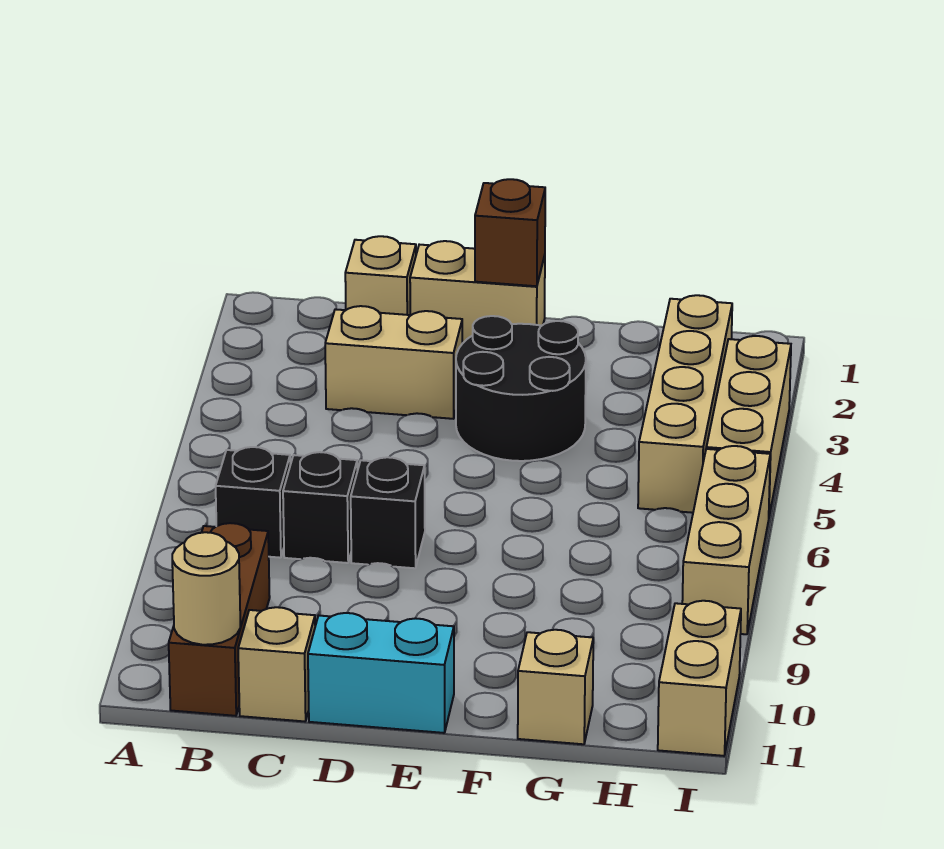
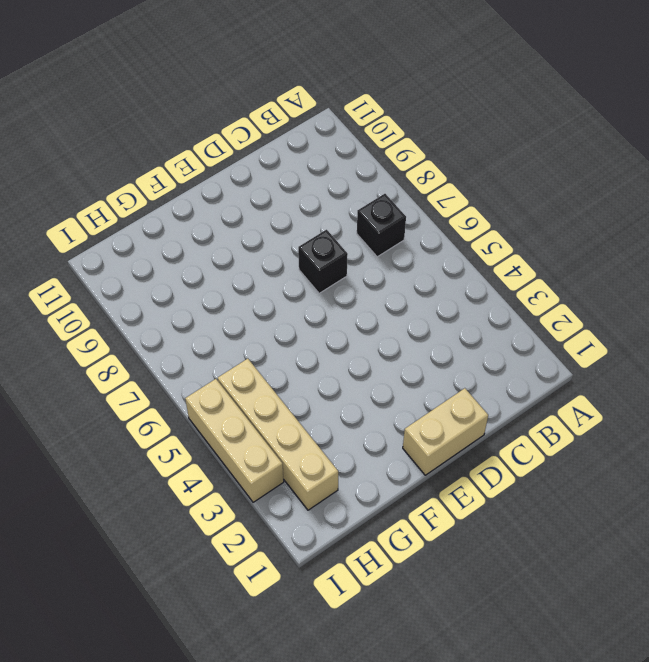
none -> brown brick B9:B11 level 1
none -> tan brick C1 level 1
none -> tan brick C3:D3 level 1

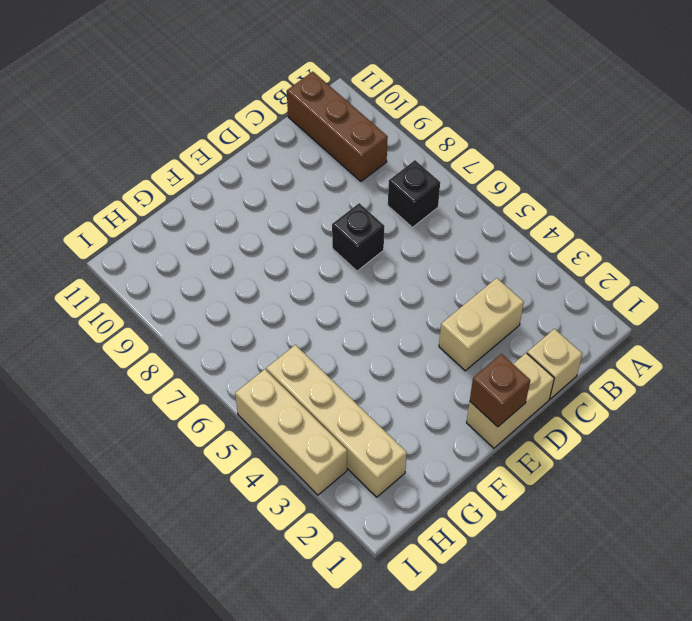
none -> black brick C7 level 1
none -> tan brick C11 level 1
none -> cyan brick D11:E11 level 1

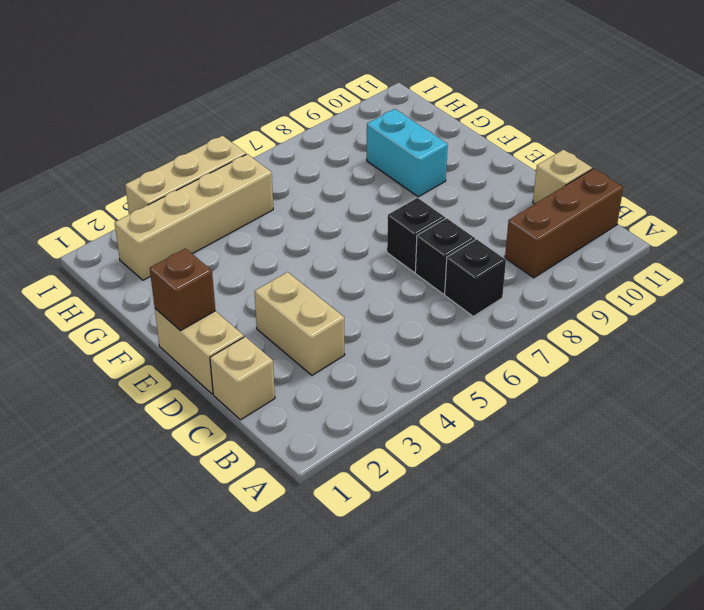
cyan brick F9:G9 level 1 -> cyan brick D11:E11 level 1
none -> black round brick E3:F4 level 1
none -> tan brick G11 level 1
none -> tan brick I6:I8 level 1

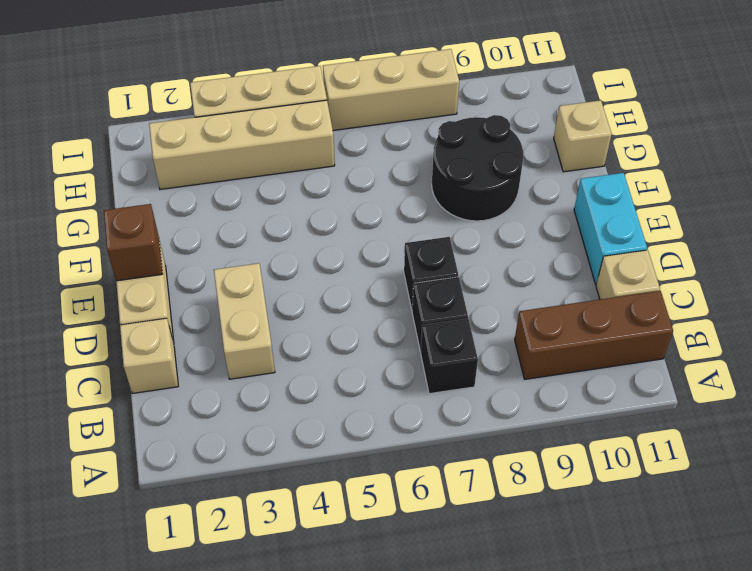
black round brick F8:G9 level 1 -> black round brick E3:F4 level 1
none -> tan brick I10:I11 level 1
none -> tan round brick B11 level 2

